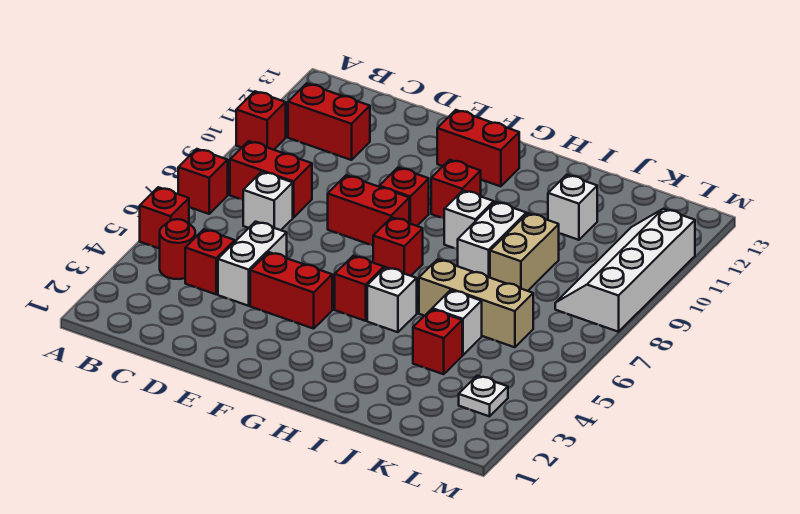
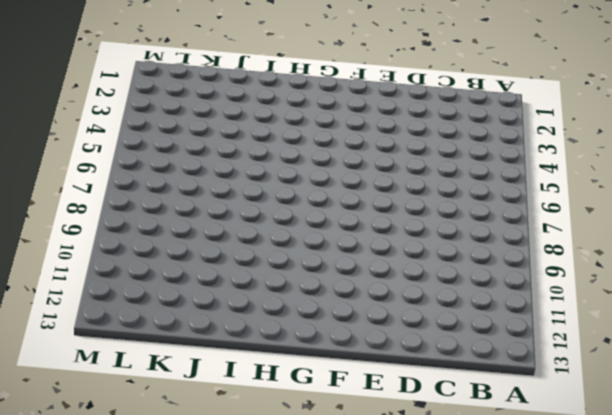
none -> red brick A5 level 1
none -> red brick A7 level 1
none -> red brick A10 level 1

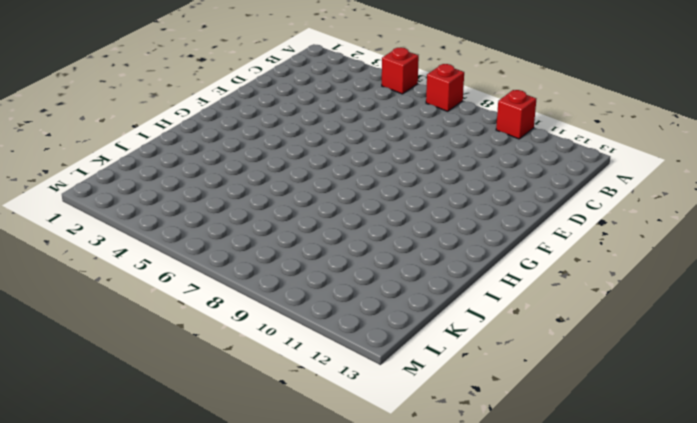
none -> red round brick B4 level 1
none -> red brick B8:C8 level 1
none -> red brick B11:C11 level 1

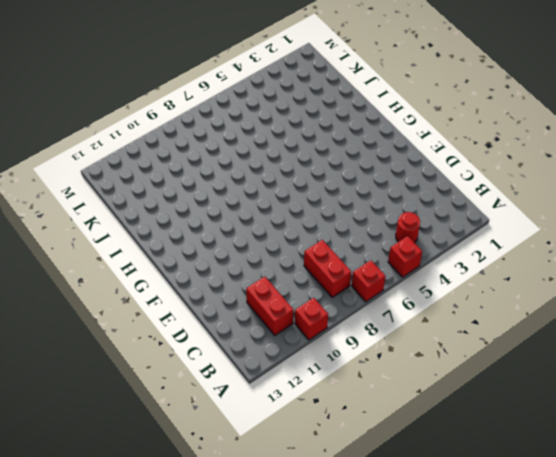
none -> red brick C4 level 1
none -> white brick C7 level 1
none -> white brick D4:D5 level 1

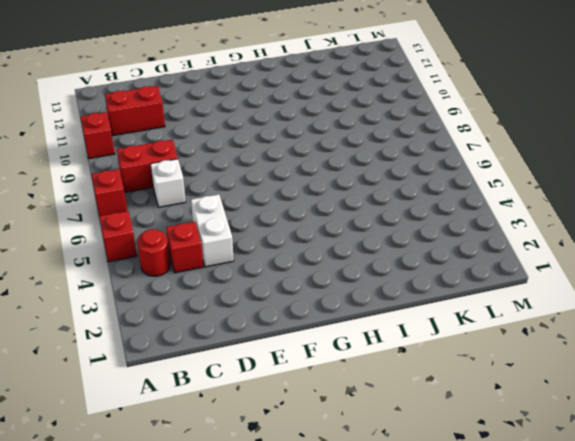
none -> red brick E4:F4 level 1
none -> red brick E8:F8 level 1
none -> red brick F9 level 1

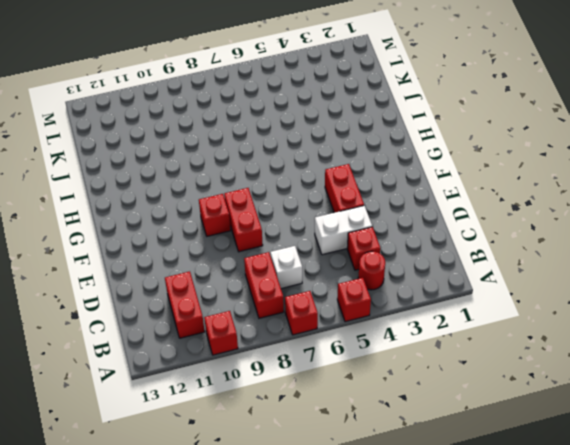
none -> red brick F12:G12 level 1
none -> red brick G5 level 1
none -> red brick G7 level 1

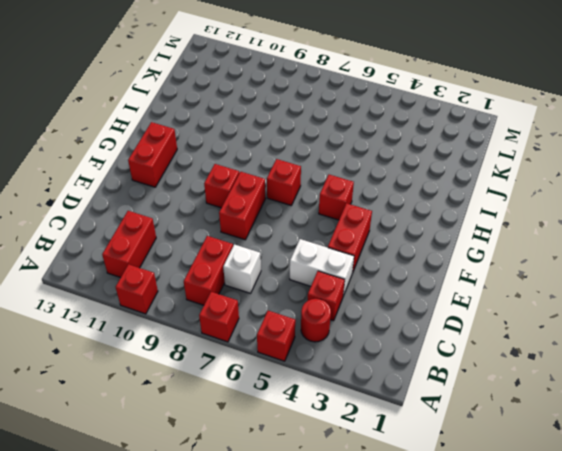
none -> red brick G10 level 1
none -> white brick H5 level 1
none -> white brick H9 level 1

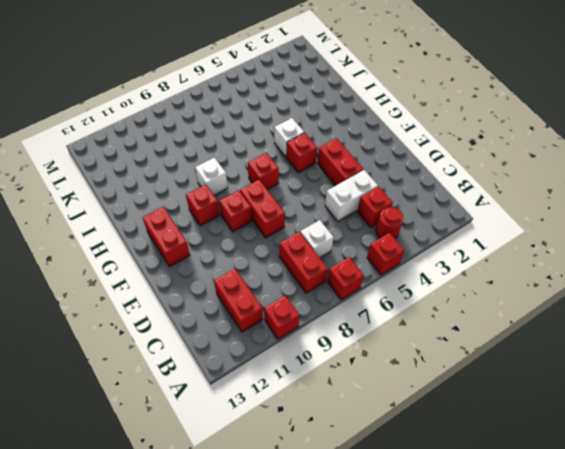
none -> tan brick I6:K6 level 1
none -> white brick I8:I9 level 1
none -> red brick J4 level 1

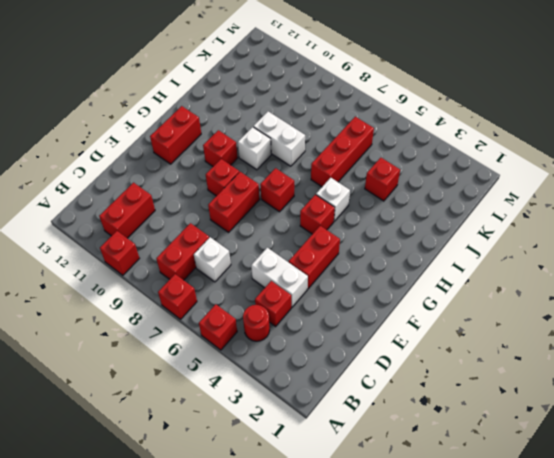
red brick I6:K6 level 1 -> tan brick I6:K6 level 1
none -> white brick J5 level 1
none -> tan brick J8:J9 level 1
none -> white brick J11 level 1

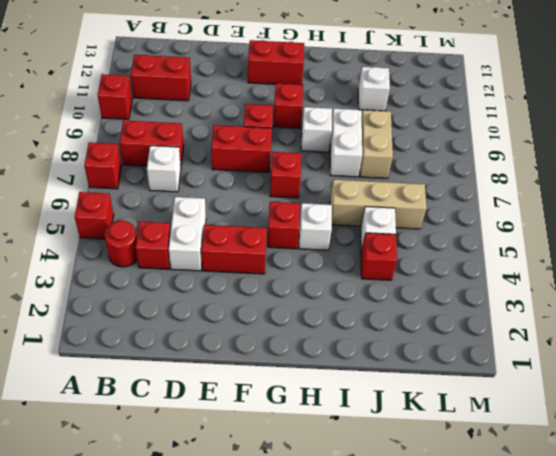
none -> white plate L3 level 1
none -> white slope L8:M11 level 1 top M

